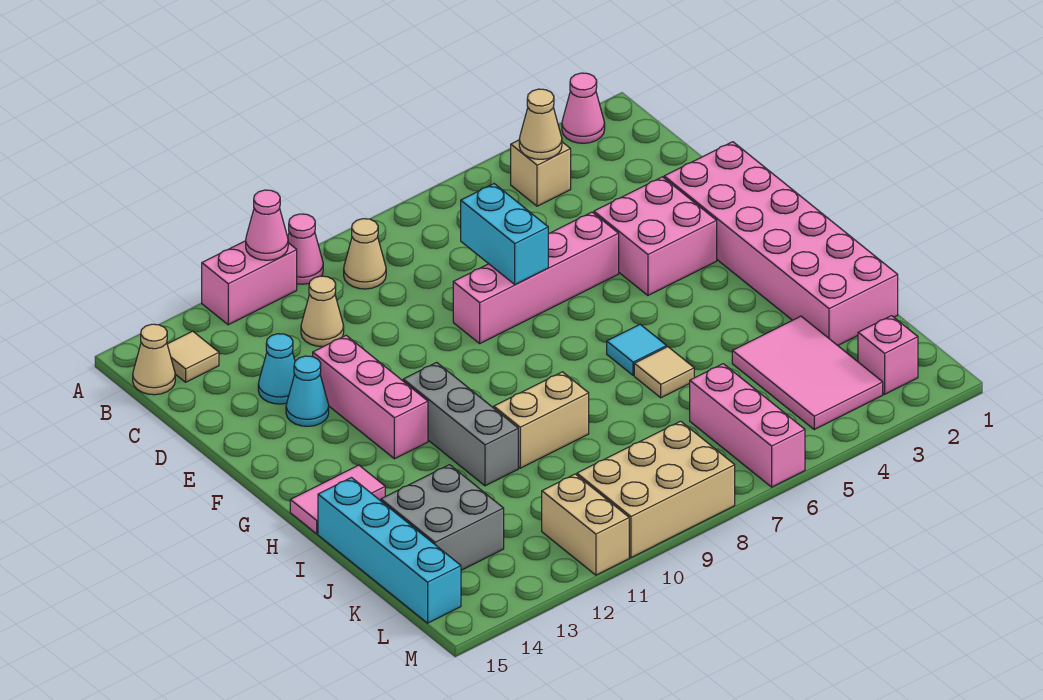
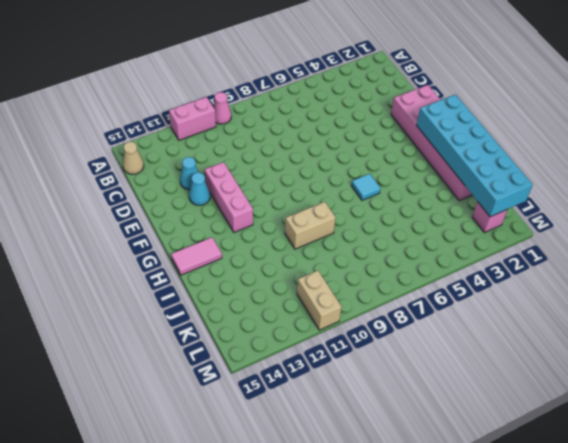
cyan brick G1:L2 level 2 -> none
none -> pink cone A2 level 1
none -> tan brick B4 level 1
none -> tan cone B9 level 1

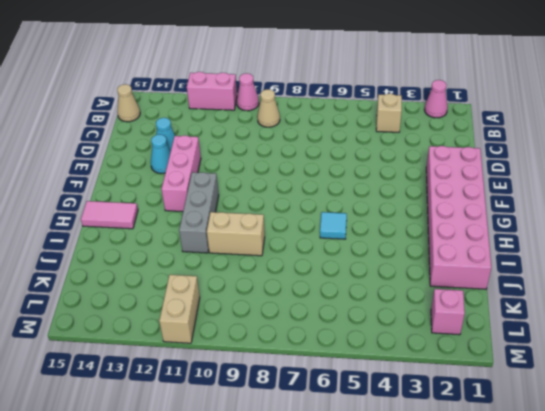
none -> tan tile B14 level 1
none -> tan cone C11 level 1
none -> pink brick E3:F4 level 1

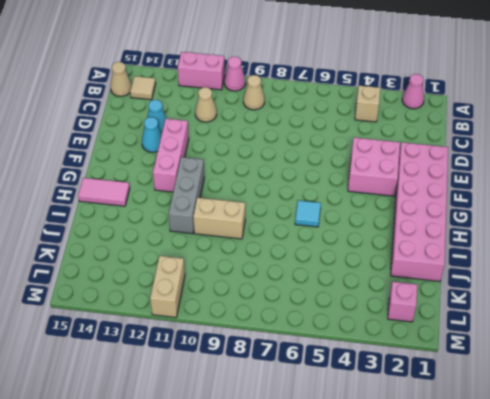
none -> pink brick E5:E8 level 1
none -> tan tile I6 level 1
none -> cyan brick I15:L15 level 1

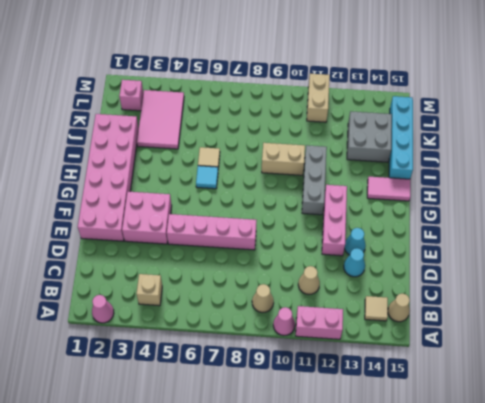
none -> pink brick K6:M6 level 1
none -> tan brick L8:M10 level 1
none -> pink cone A11 level 2

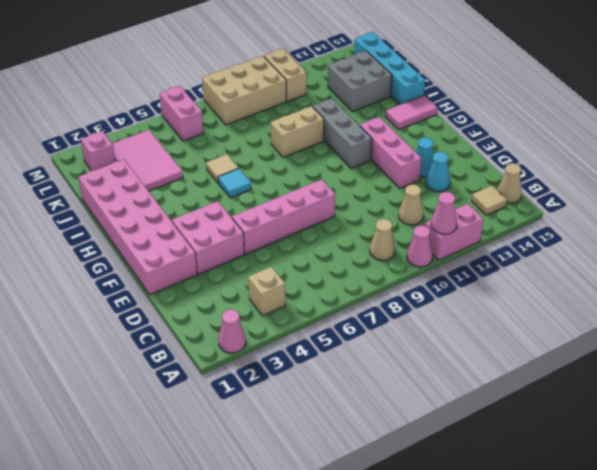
pink brick L6:M6 level 1 -> pink brick K6:M6 level 1
none -> tan cone B4 level 2
none -> cyan brick D7:E7 level 2

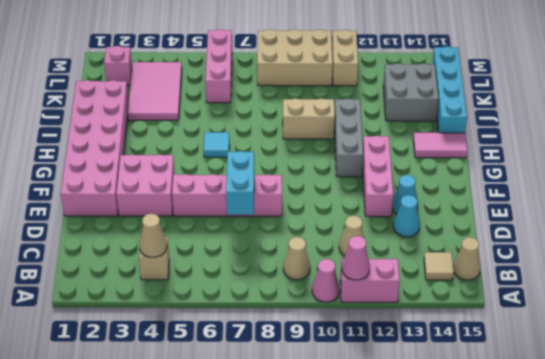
none -> pink cone A2 level 1
none -> tan tile I6 level 1

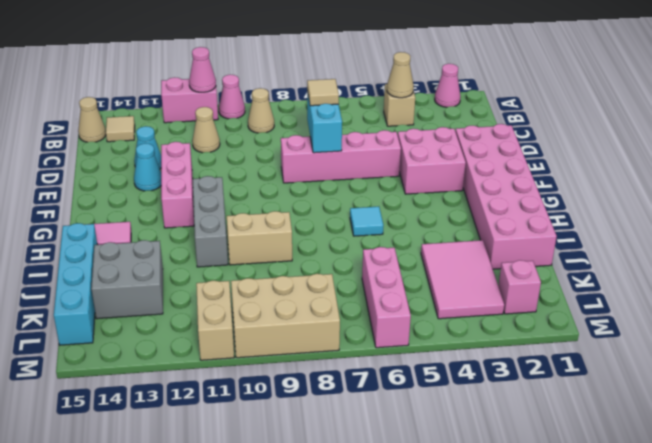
tan tile D7 level 3 -> tan tile I6 level 1

